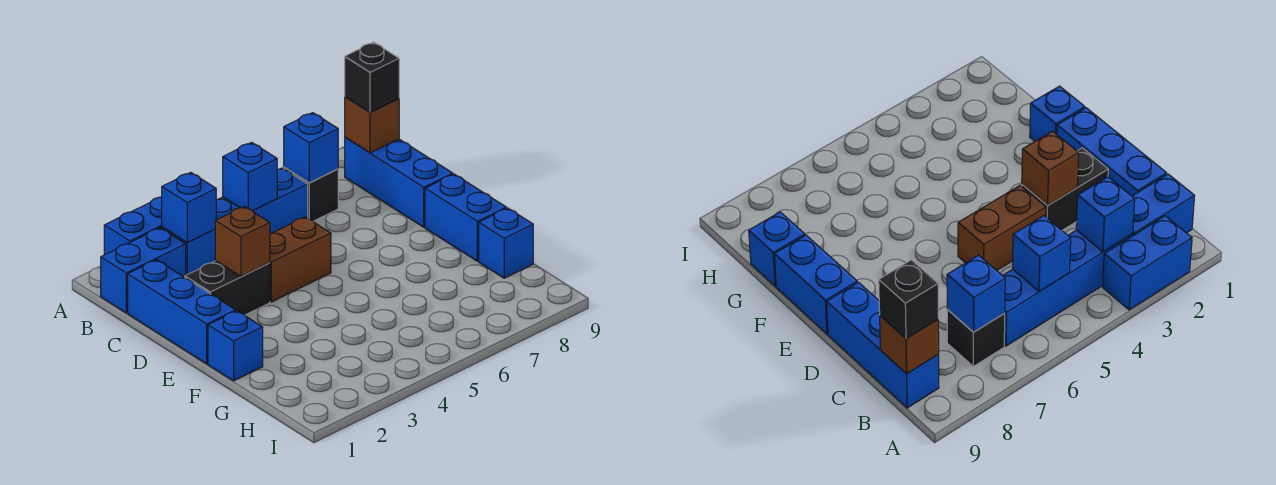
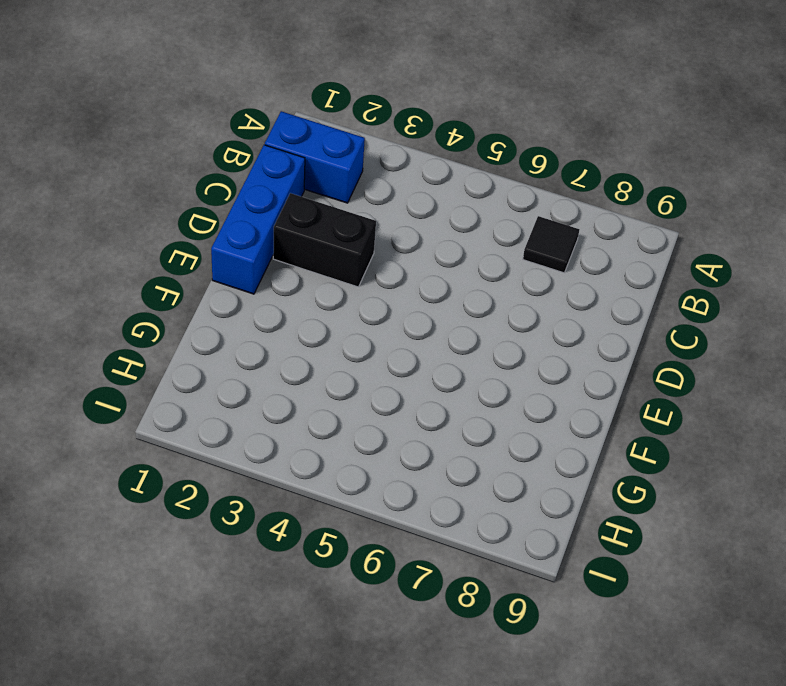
black tile B7 level 1 -> black brick B7 level 1
none -> blue brick A2:A3 level 1
none -> blue brick B3:B6 level 1
none -> blue brick B9:D9 level 1

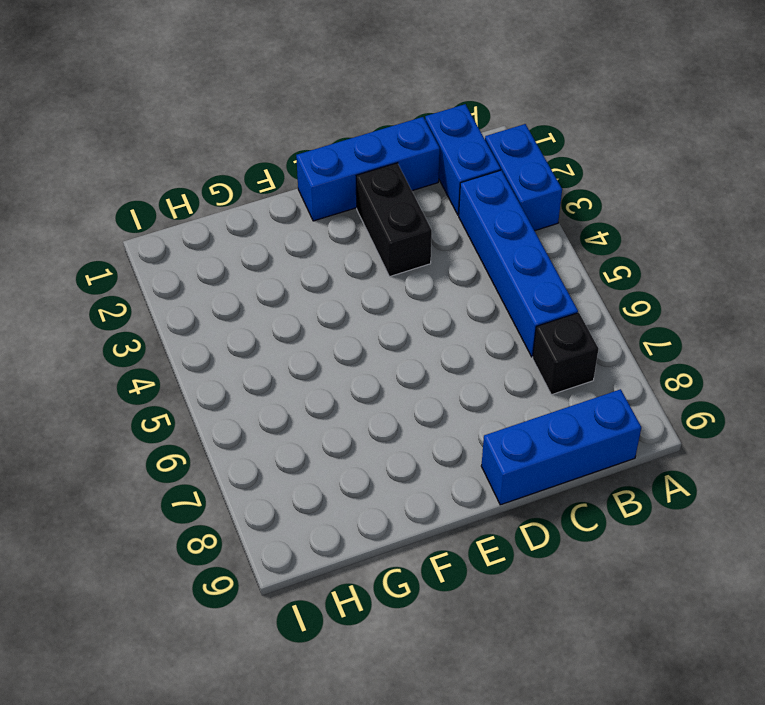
none -> brown brick D4:D5 level 1
none -> blue brick E9:F9 level 1
none -> blue brick F1 level 1

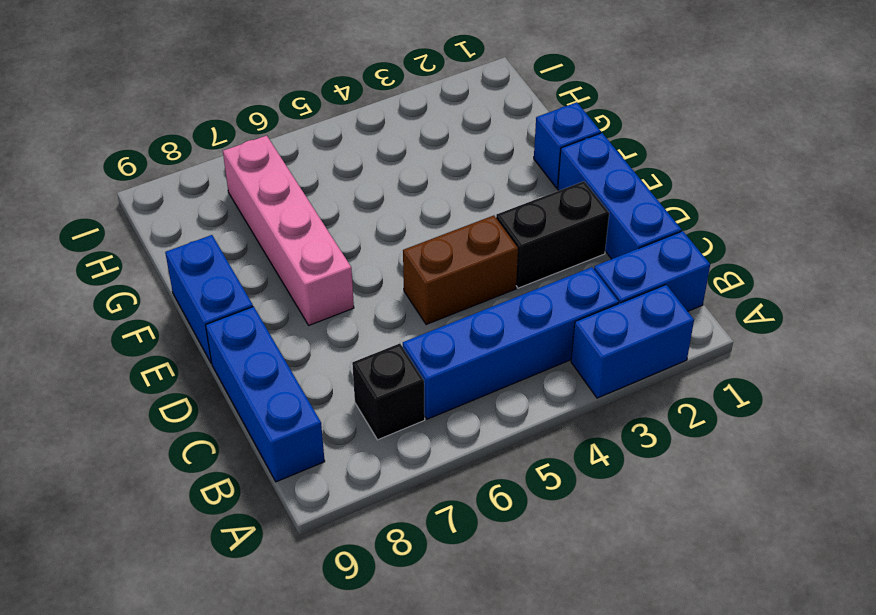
pink brick E7:H7 level 1 -> none
none -> blue brick G9 level 1
none -> blue brick B3 level 2
none -> blue brick B5 level 2

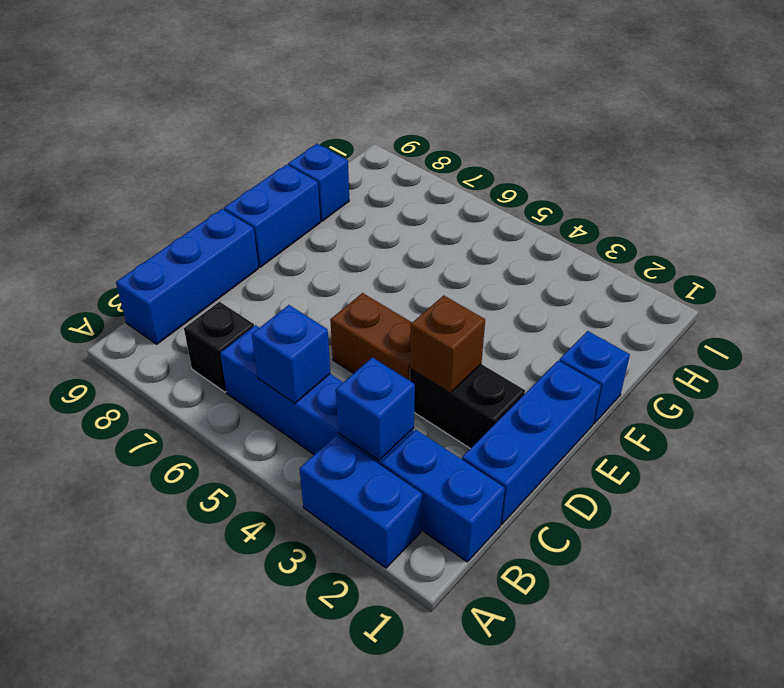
none -> blue brick B7 level 2
none -> brown brick B9 level 2
none -> black brick B9 level 3

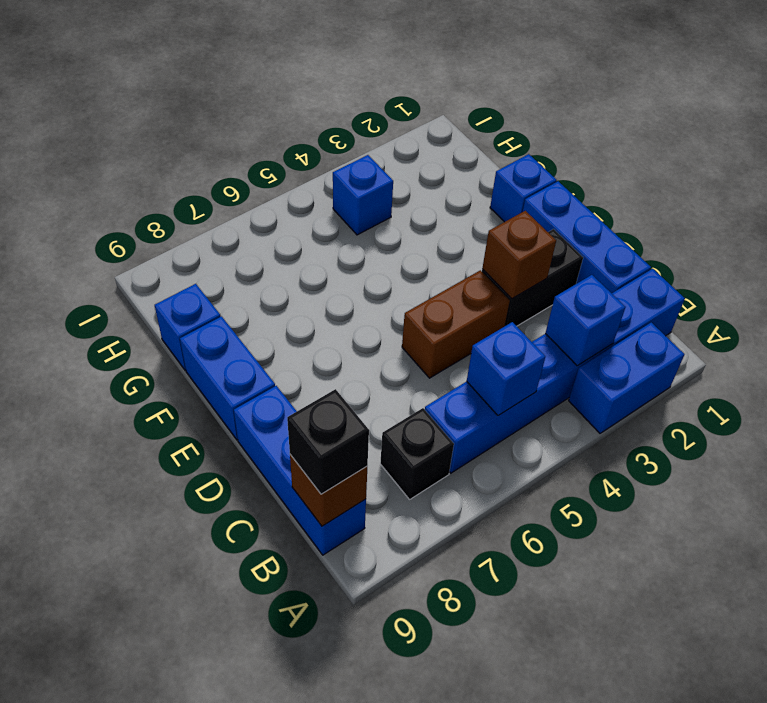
blue brick H4 level 1 -> blue brick B7 level 2

